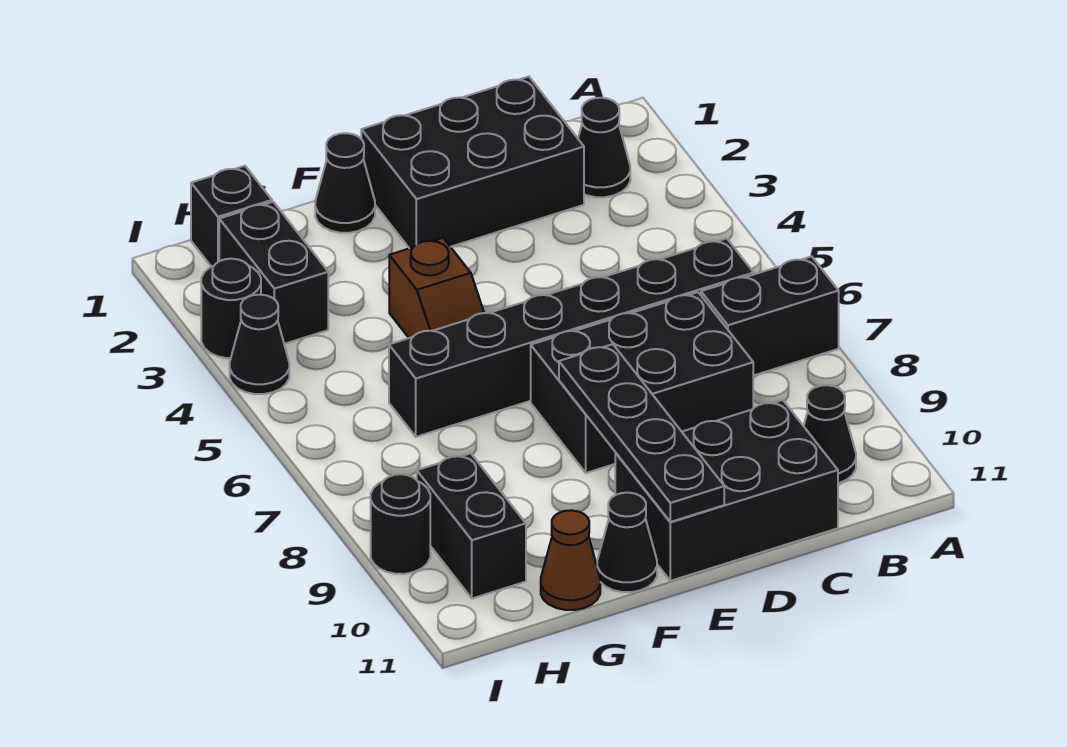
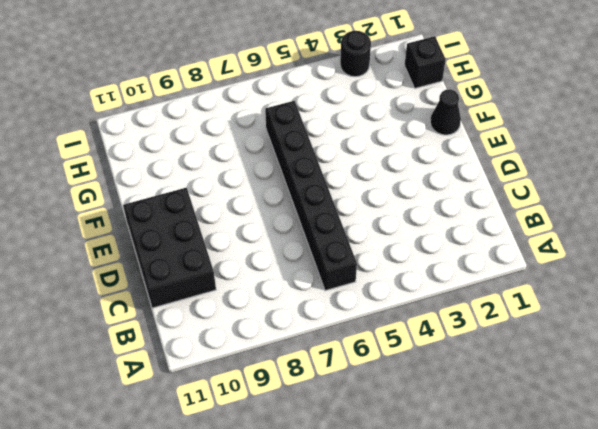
none -> black brick A7:B7 level 1
none -> black cone B2 level 1
none -> black cone B10 level 1

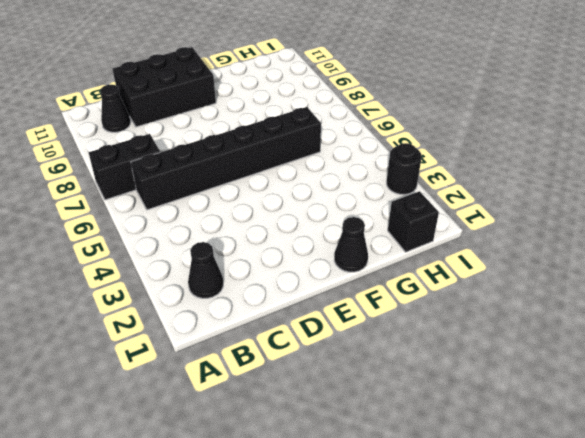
none -> black brick C1:E2 level 1
none -> black brick C7:E8 level 1
none -> brown slope F4:F5 level 1 top 4

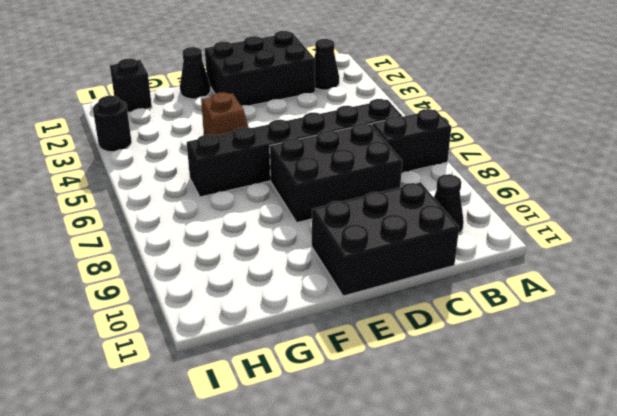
none -> black cone F11 level 1
none -> brown cone G11 level 1
none -> black brick H2:H3 level 1

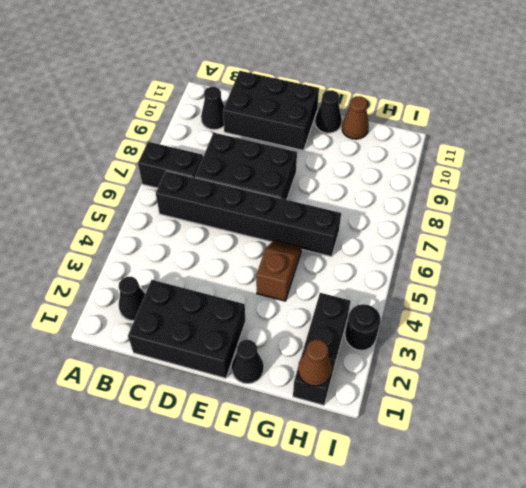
brown cone H1 level 2 -> none
none -> black brick H9:H10 level 1
none -> black cone I4 level 1
none -> black round brick I9 level 1

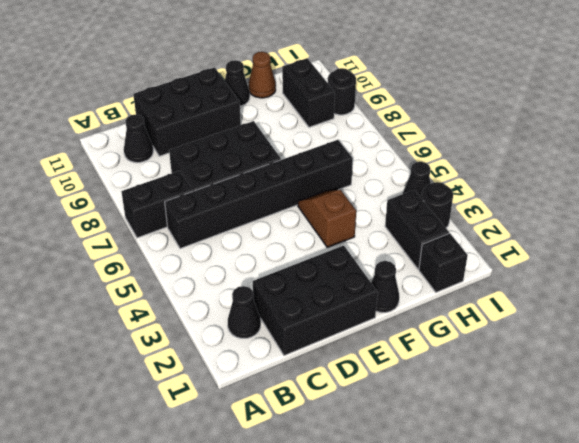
none -> black plate E8:E11 level 2

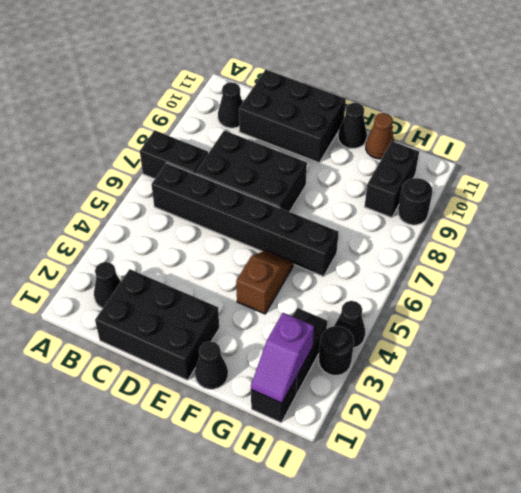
purple slope H1:H2 level 2 top 2 -> none
none -> black plate E8:E11 level 2

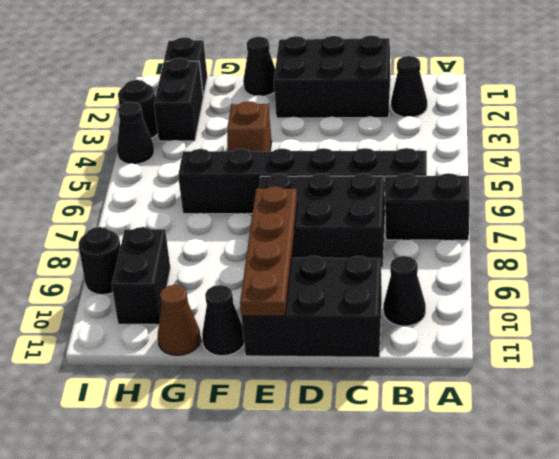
brown plate E8:E11 level 2 -> black plate E8:E11 level 2

